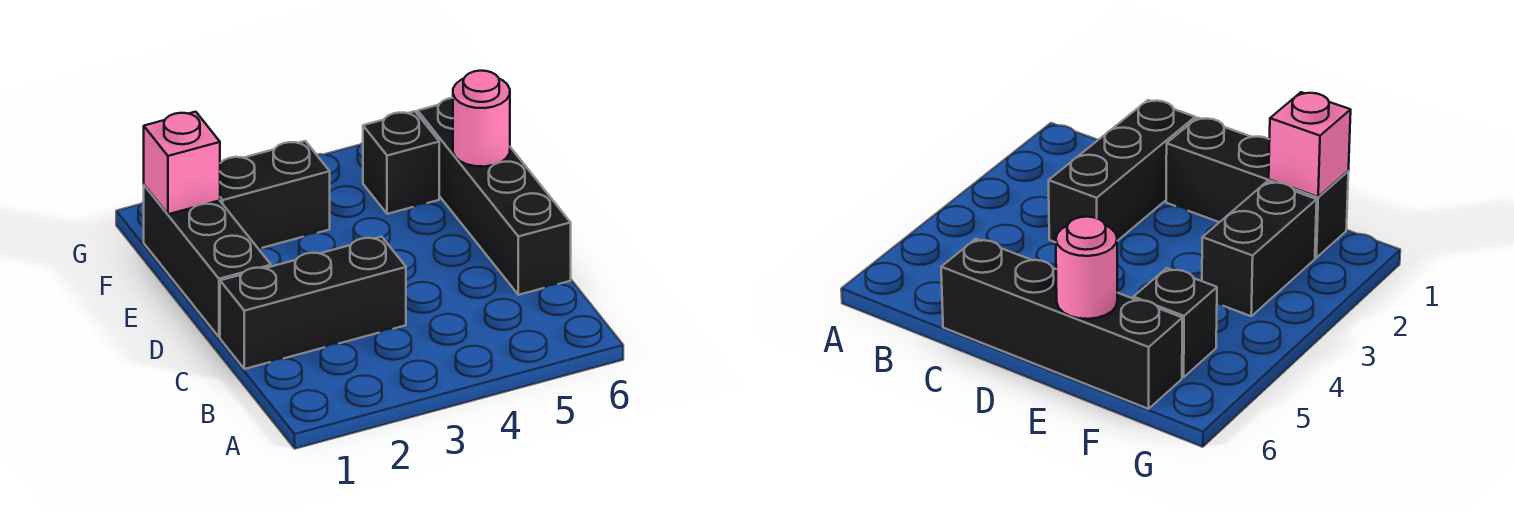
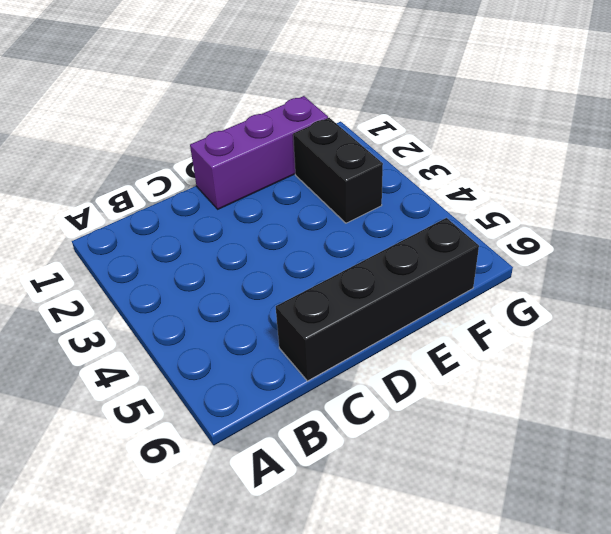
purple brick D1:F1 level 1 -> black brick D1:F1 level 1
none -> black brick C1:C3 level 1
none -> black brick F5 level 1

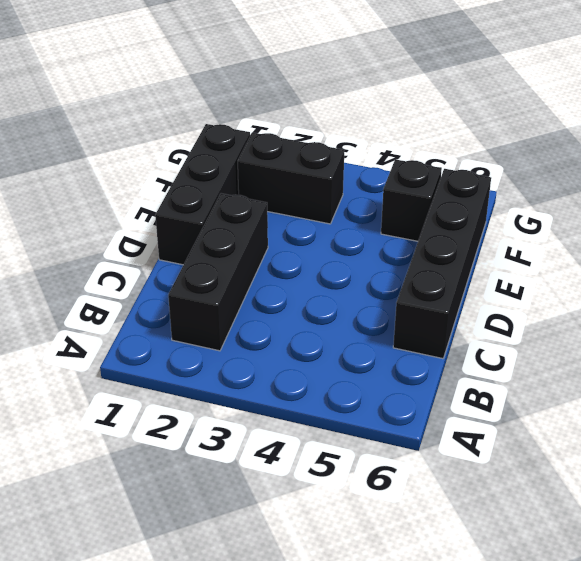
black brick B2:D2 level 1 -> black brick C1:C3 level 1
none -> pink round brick E6 level 2
none -> pink brick F1 level 2

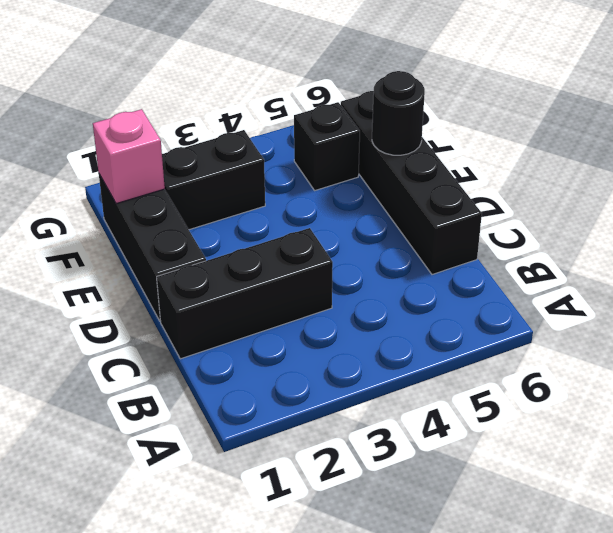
black round brick E6 level 2 -> pink round brick E6 level 2

